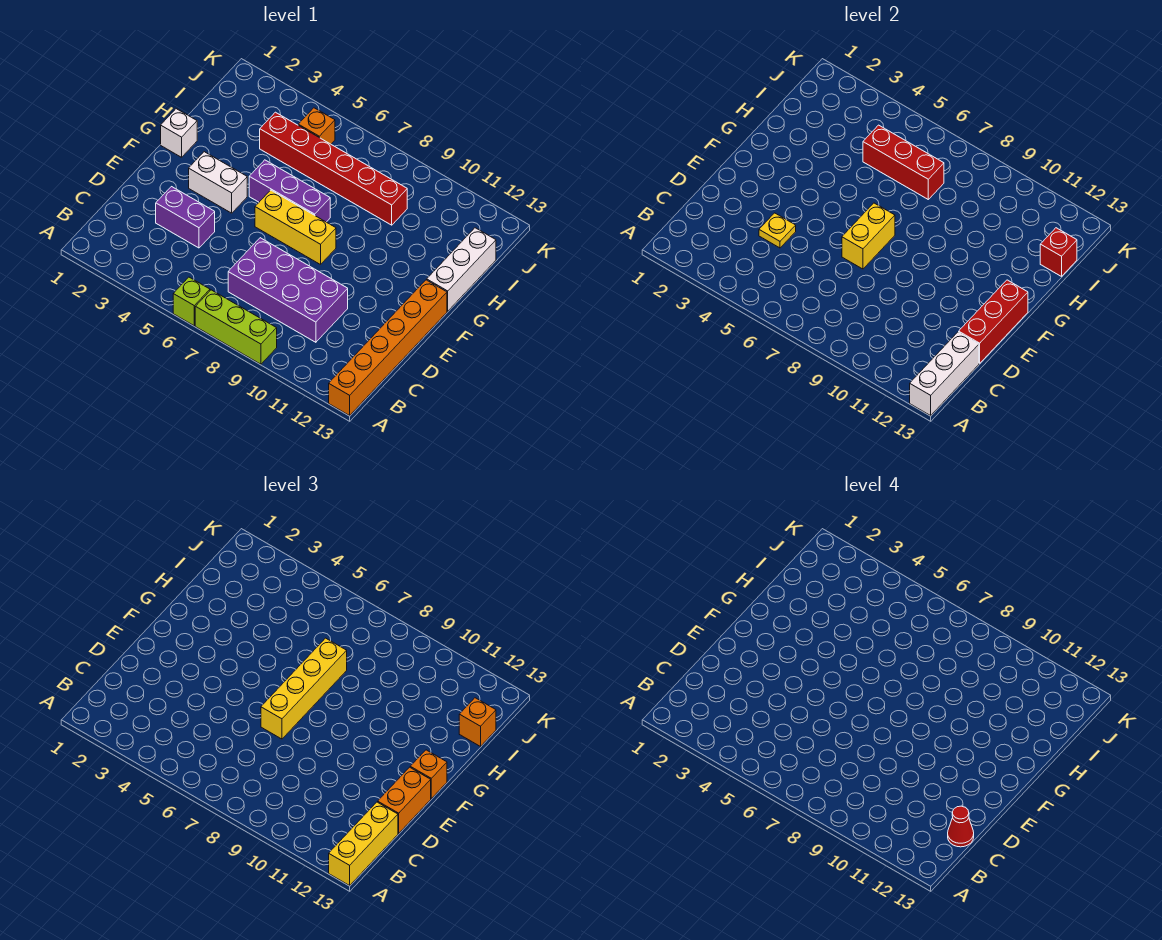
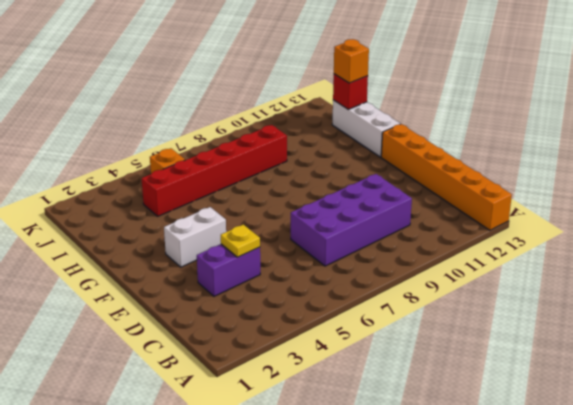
none -> lime brick A6 level 1
none -> lime brick A7:A9 level 1
none -> yellow brick F6:F8 level 1

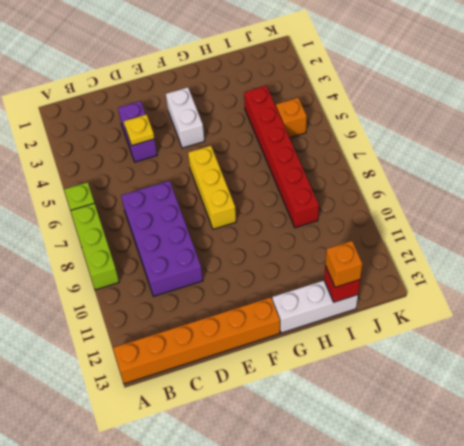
none -> white brick G1 level 1
none -> purple brick G5:G7 level 1
none -> white brick A13:C13 level 2

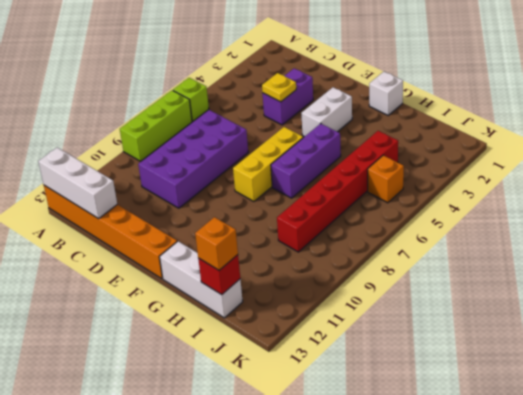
none -> red brick D13:F13 level 2
none -> yellow brick E7:F7 level 2
none -> red brick I5:I7 level 2

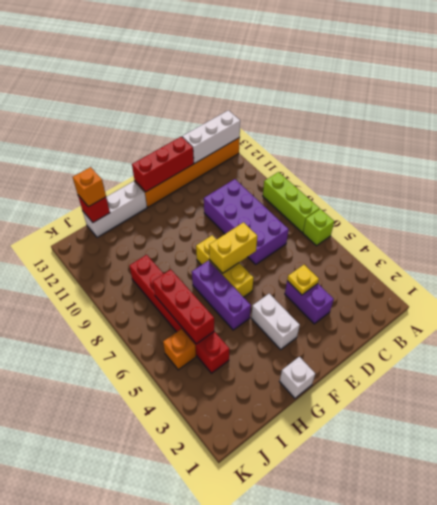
none -> yellow brick A13:C13 level 3
none -> orange brick D13:E13 level 3
none -> yellow brick E7:H7 level 3

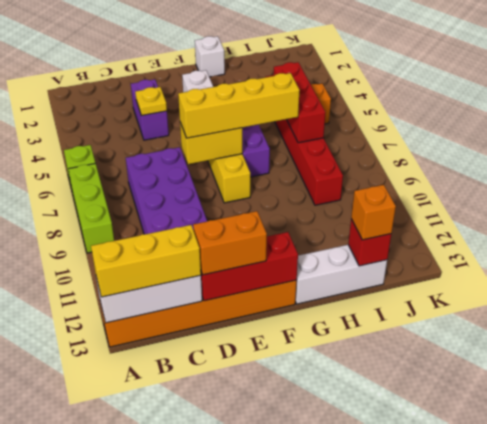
none -> orange brick F13 level 3
none -> red cone C13 level 4

